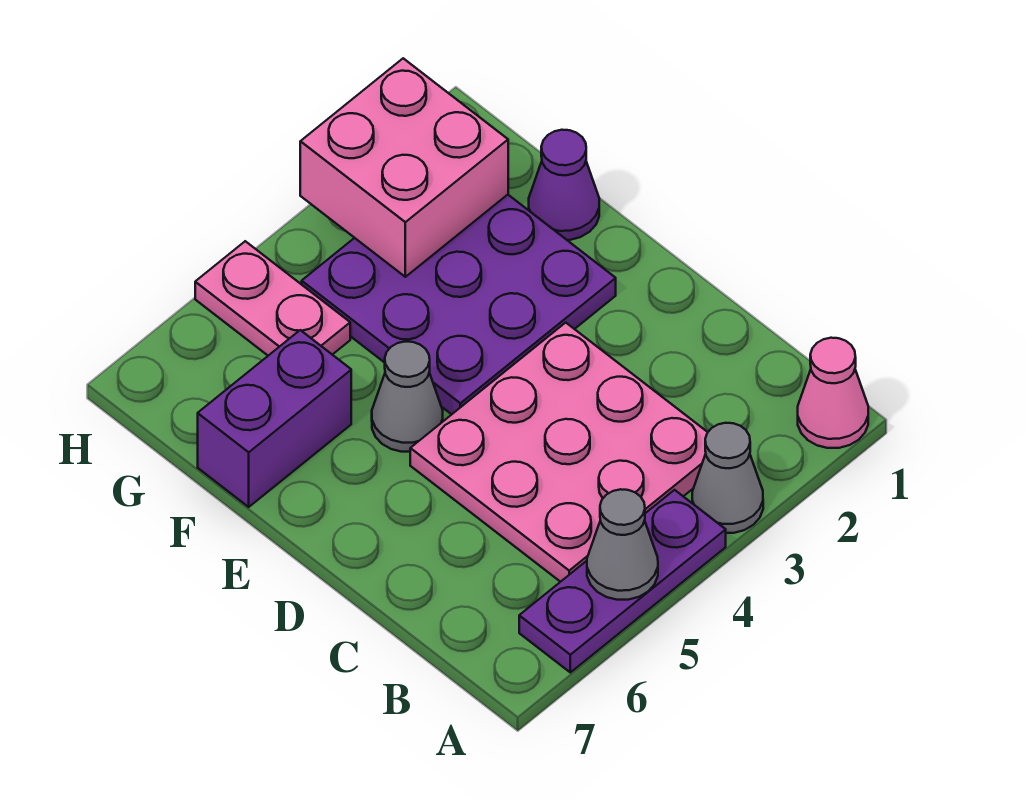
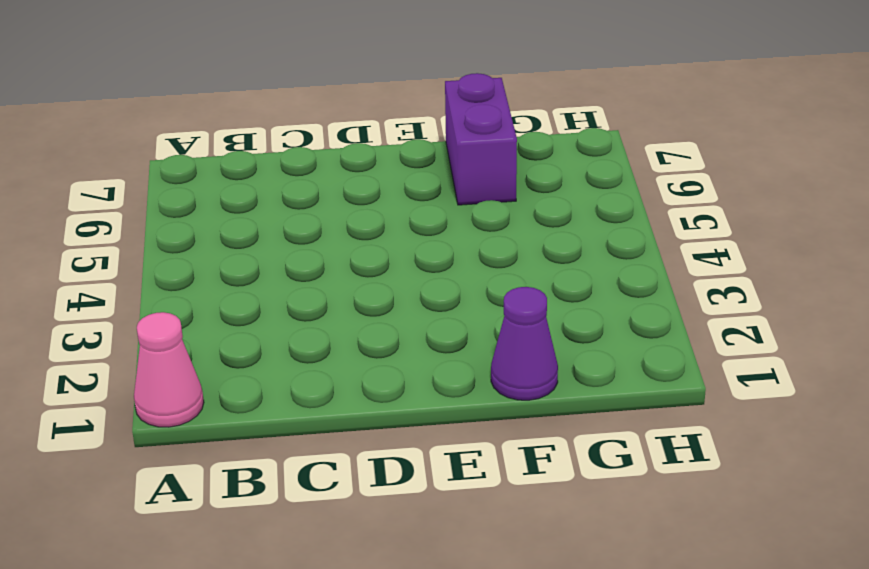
none -> grey cone A3 level 1
none -> purple plate A4:A6 level 1

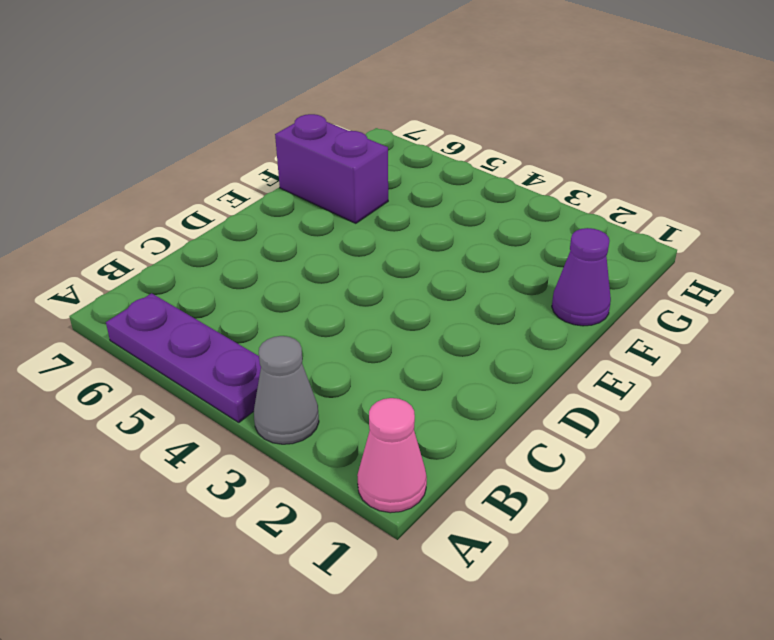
none -> pink plate B3:D5 level 1
none -> purple plate E2:G4 level 1

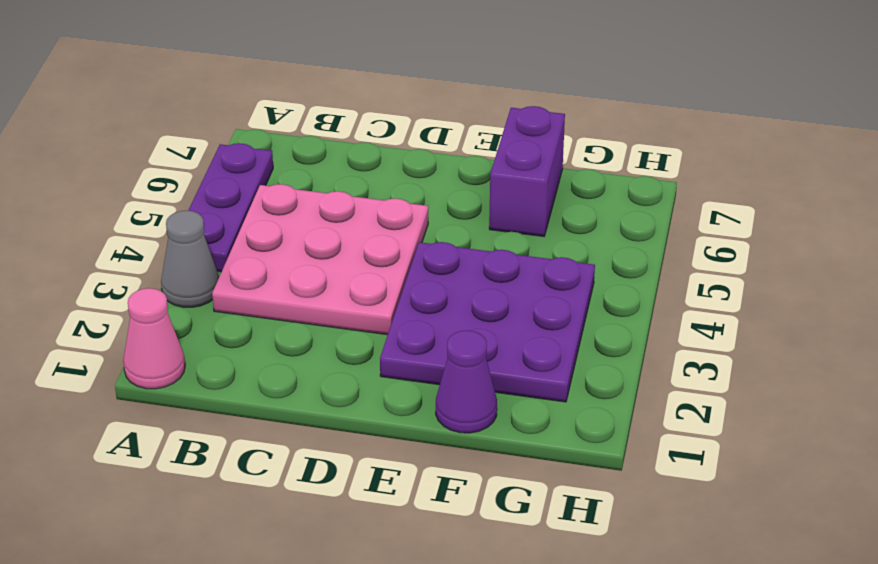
none -> grey cone E5 level 1
none -> pink plate G5:H5 level 1

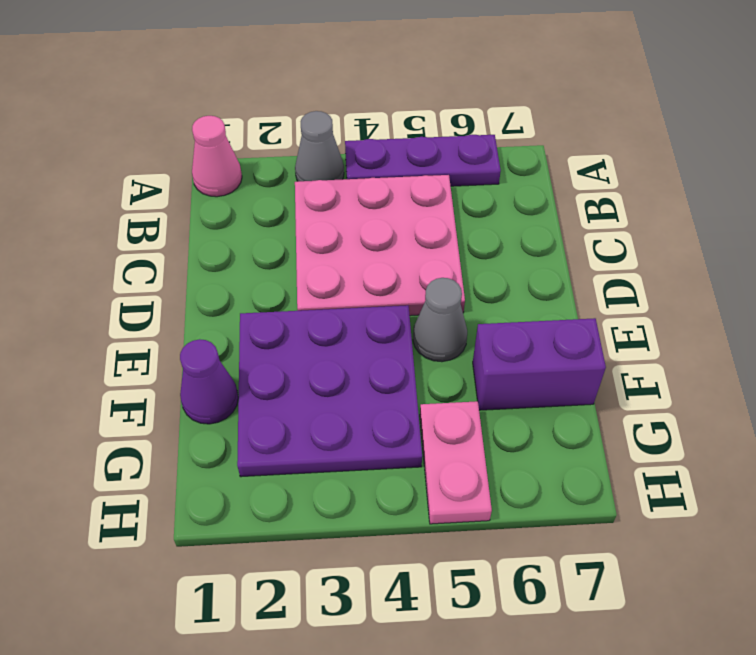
none -> grey cone A5 level 2
none -> pink brick G2:H3 level 2

